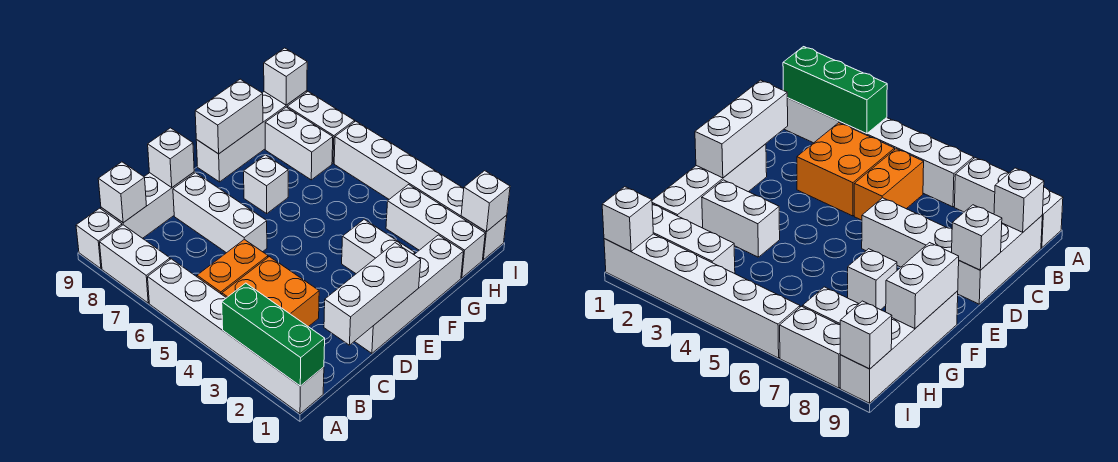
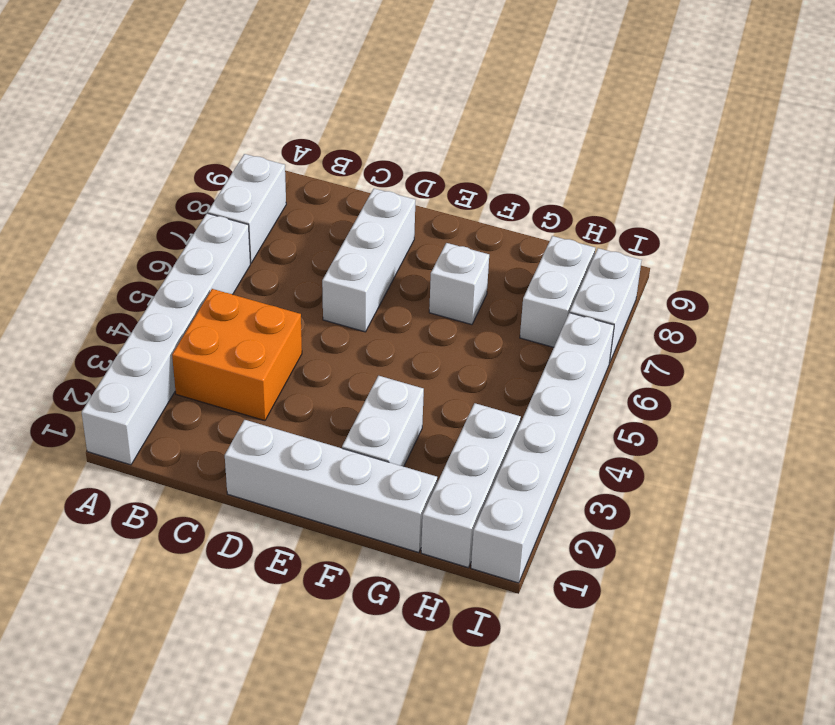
none -> white brick A9 level 1
none -> orange brick B5:C5 level 1
none -> white brick B9:D9 level 1

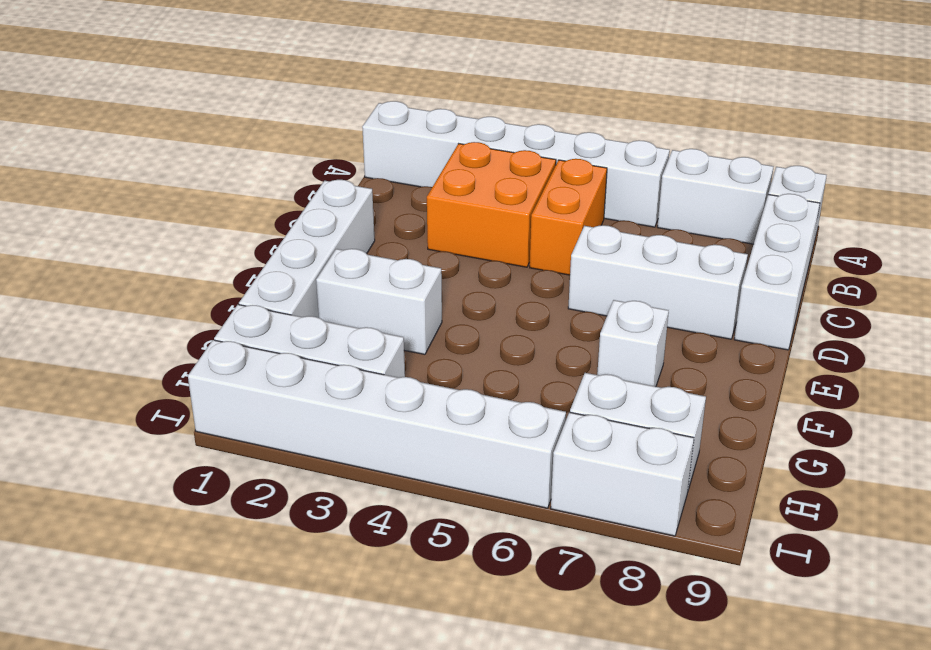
none -> white brick F9:I9 level 1
none -> green brick A1:A3 level 2
none -> white brick B9 level 2

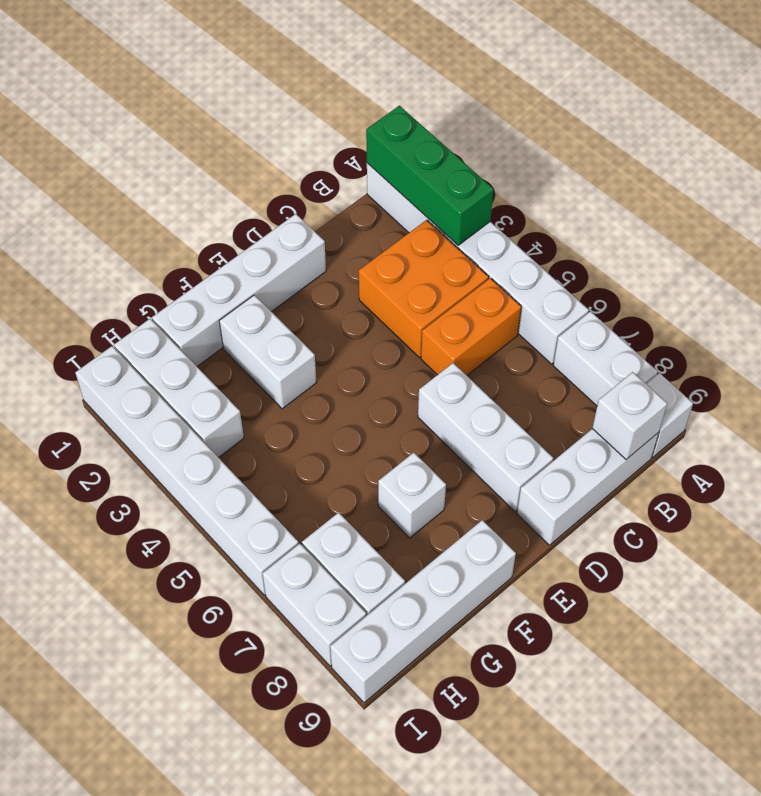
none -> white brick C1:E1 level 2
none -> white brick D9 level 2
none -> white brick F9:G9 level 2

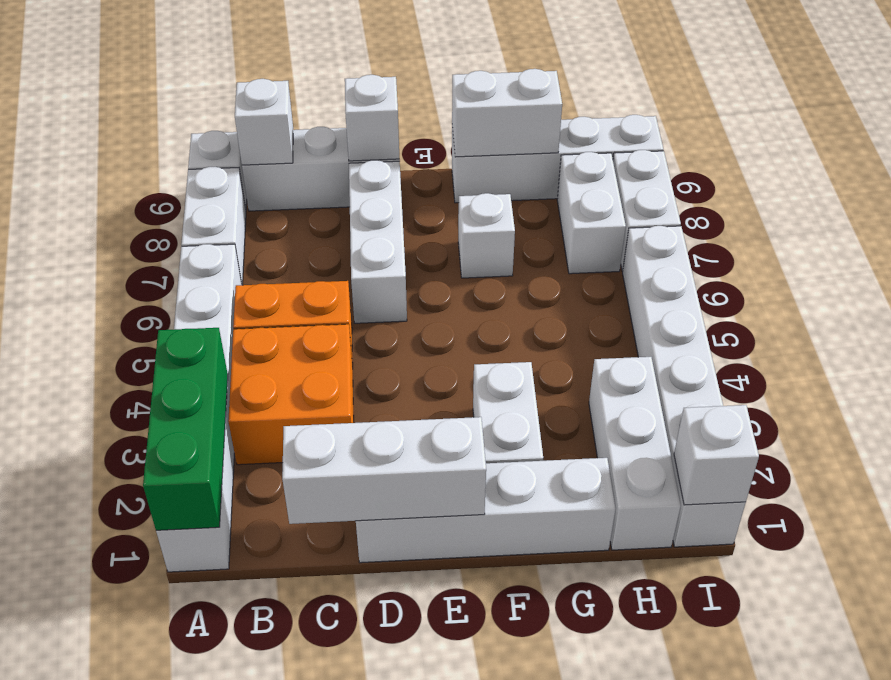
none -> white brick I9 level 2

